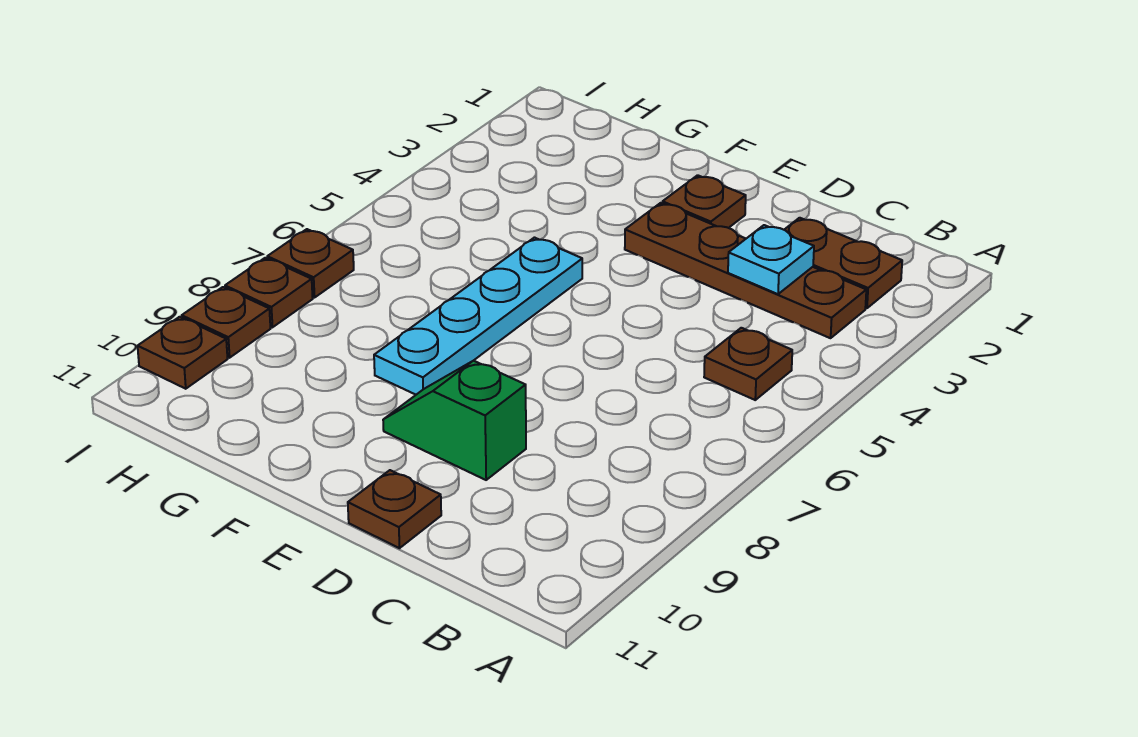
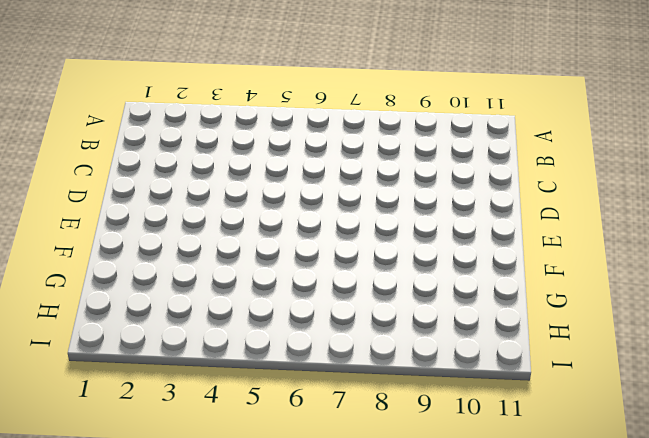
none -> brown plate B2:C2 level 1
none -> brown plate B3:E3 level 1
none -> brown plate B5 level 1

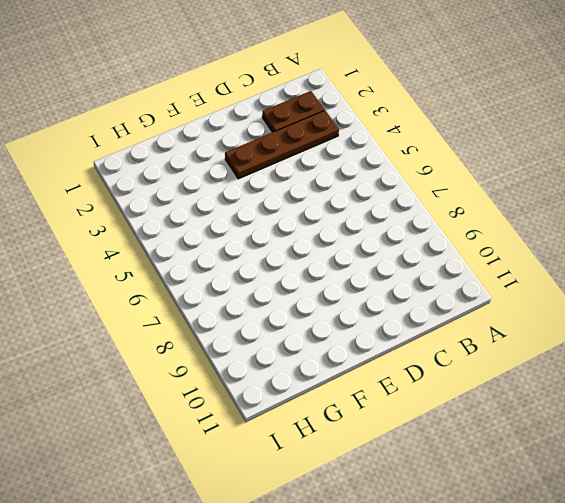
none -> brown plate B5 level 1
none -> green slope D9:E9 level 1 top D
none -> brown plate D11 level 1

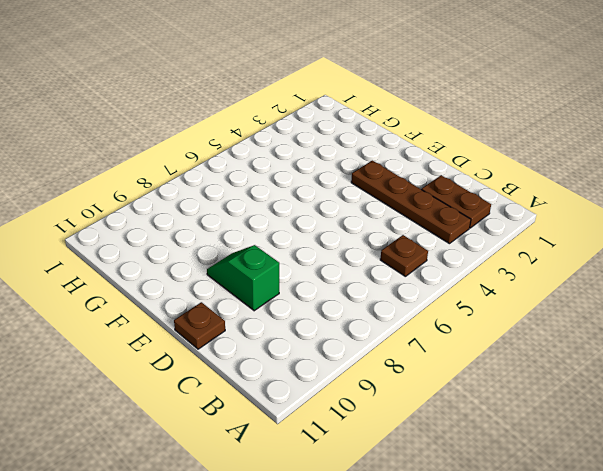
none -> brown plate E2 level 1
none -> cyan plate F5:F8 level 1
none -> brown plate I7 level 1

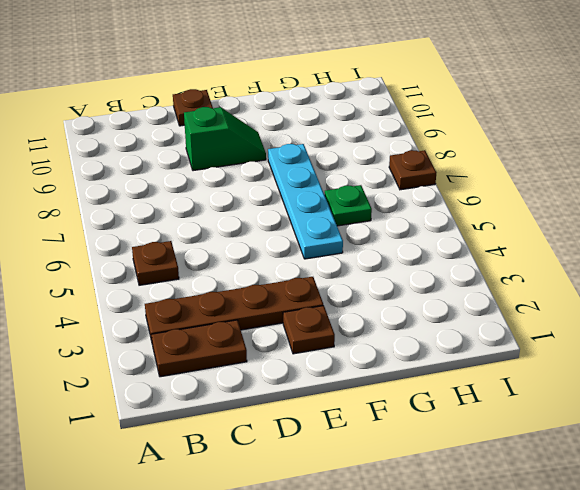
green plate G6 level 1 -> none
none -> brown plate I8 level 1
none -> brown plate I9 level 1
none -> brown plate I10 level 1

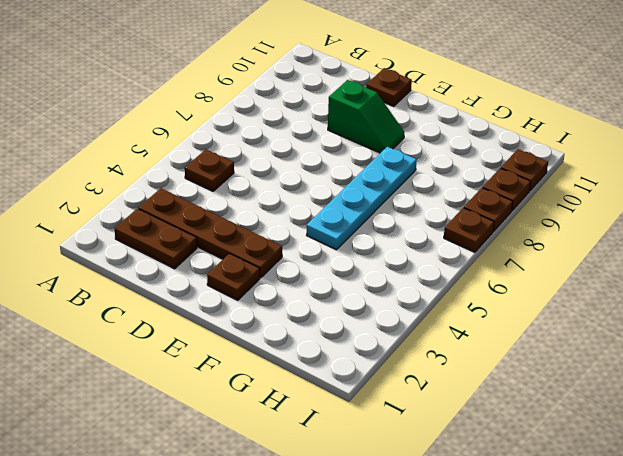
none -> cyan plate C3 level 2

